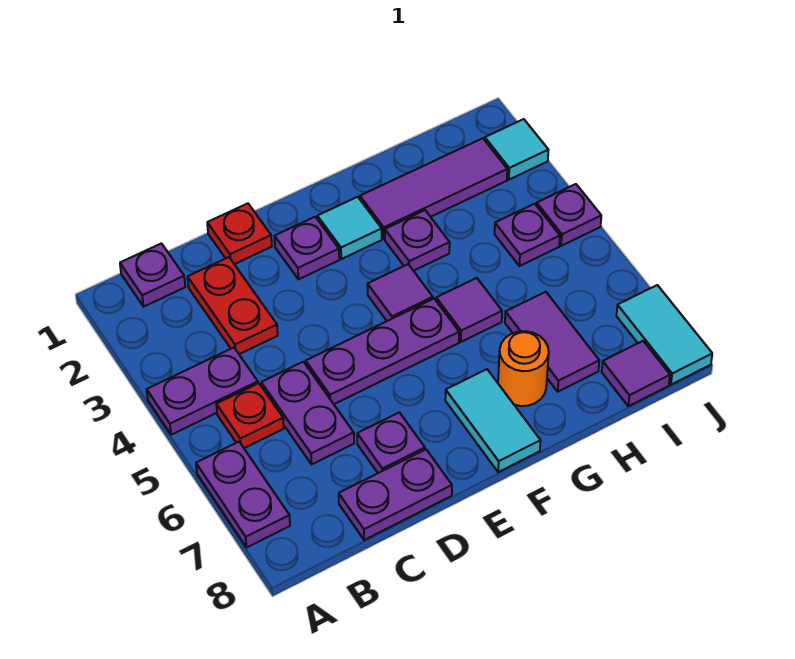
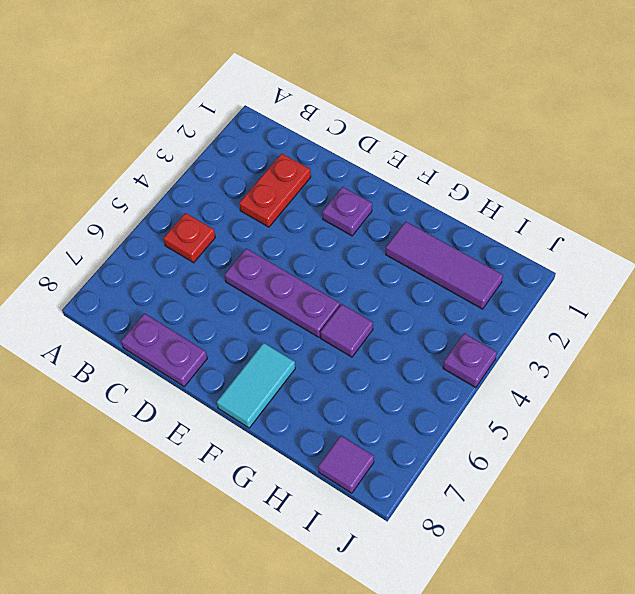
none -> purple plate A4:B4 level 1
none -> purple plate A6:A7 level 1
none -> purple plate B1 level 1

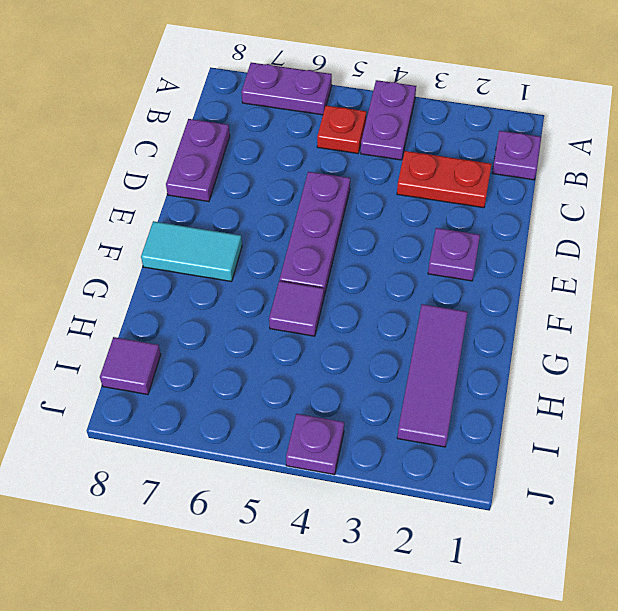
none -> purple plate C5:C6 level 1
none -> red plate D1 level 1
none -> purple plate D7 level 1

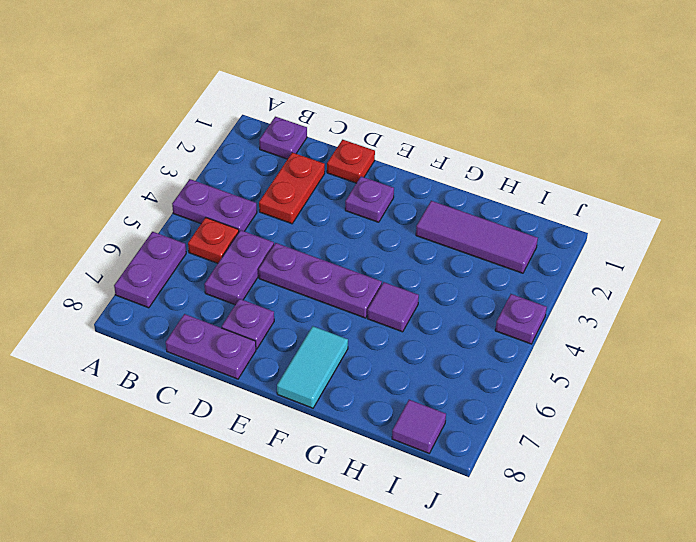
none -> cyan tile F2 level 1
none -> purple tile F4 level 1
none -> purple plate G3 level 1

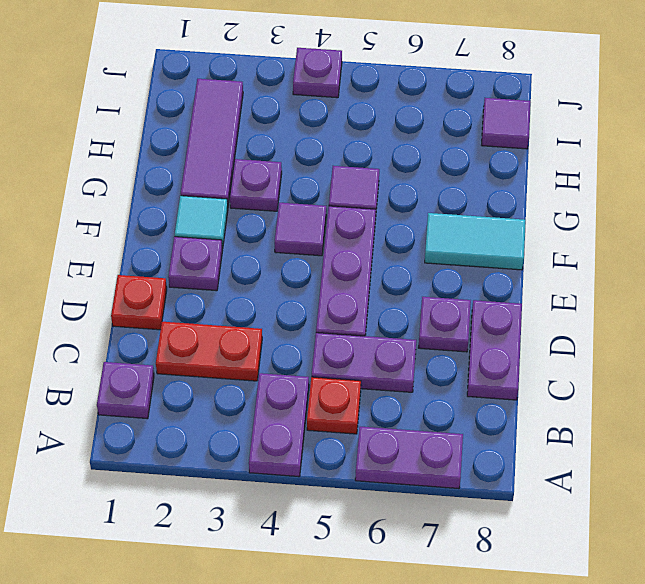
none -> orange round brick G7 level 1
none -> purple tile H6:H7 level 1
none -> purple plate I4 level 1

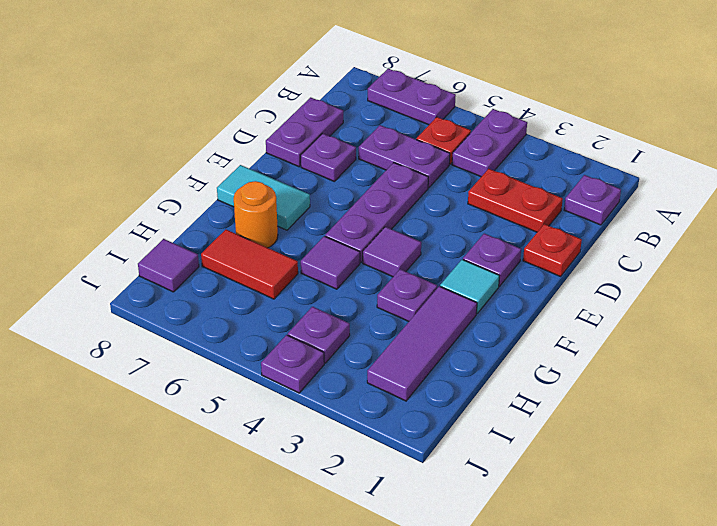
red tile H6:H7 level 1 -> purple tile H6:H7 level 1
none -> cyan tile J2 level 1
none -> cyan tile J7:J8 level 1

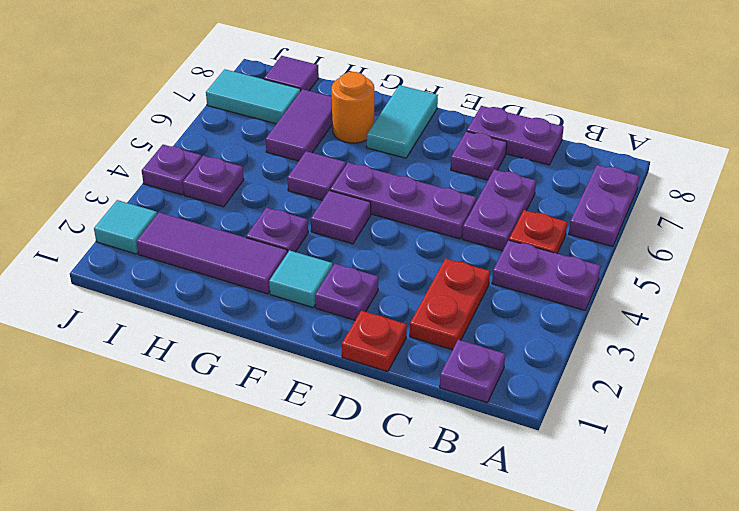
cyan tile I7:J7 level 1 -> cyan tile J7:J8 level 1

